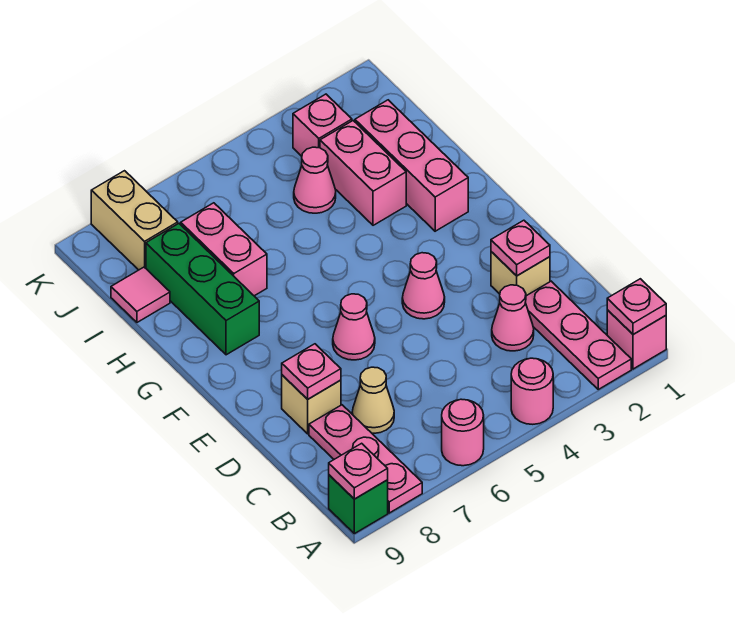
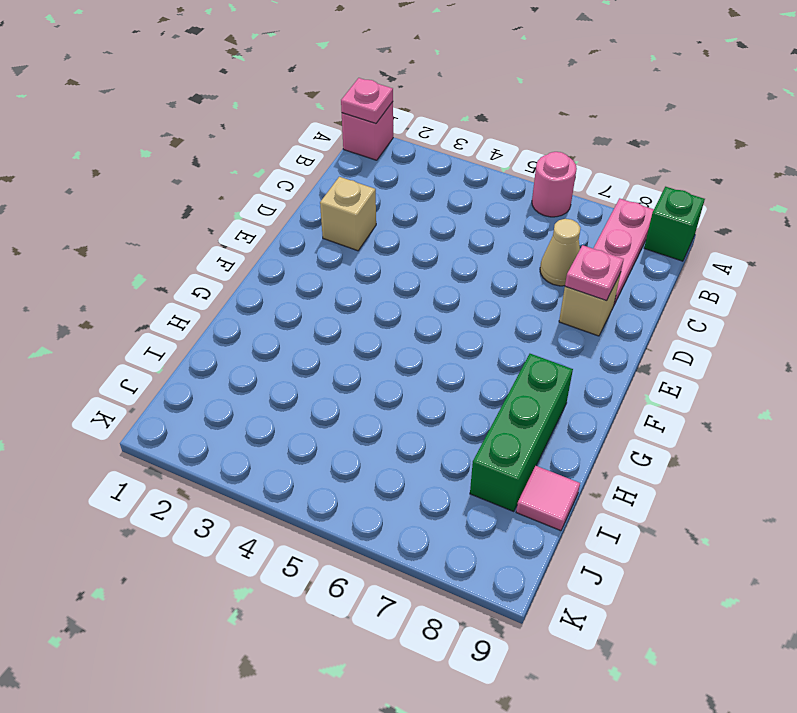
none -> pink plate A2:C2 level 1
none -> pink round brick A4 level 1
none -> pink cone C3 level 1

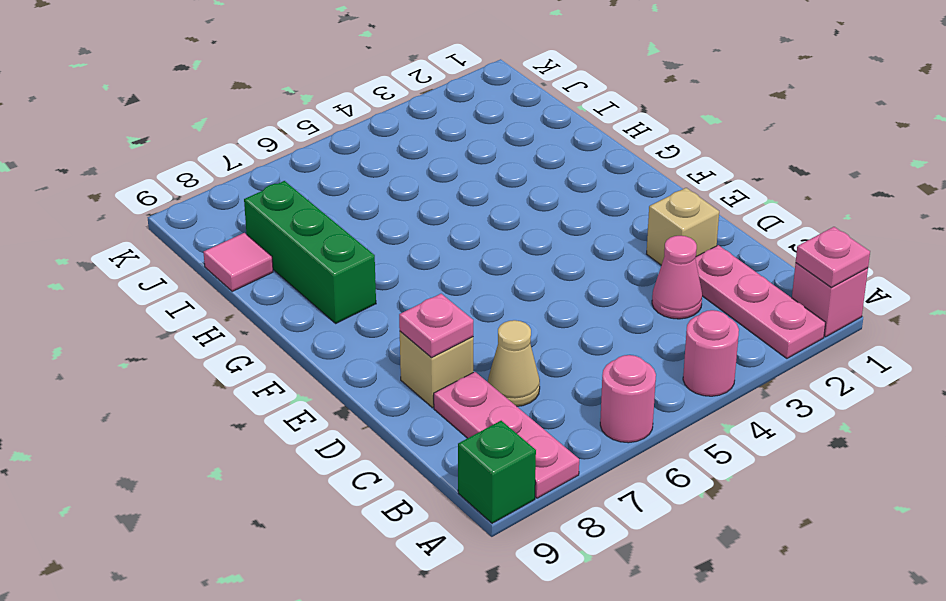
none -> pink cone E4 level 1
none -> pink cone E6 level 1
none -> pink brick G2:I2 level 1

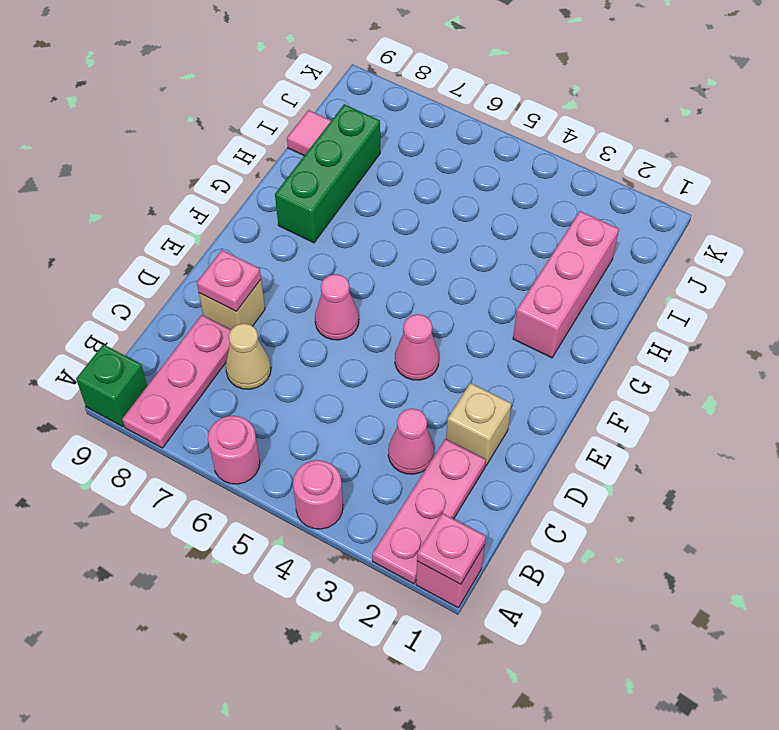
none -> pink brick H3:I3 level 1
none -> pink brick H7:I7 level 1
none -> pink cone I4 level 1

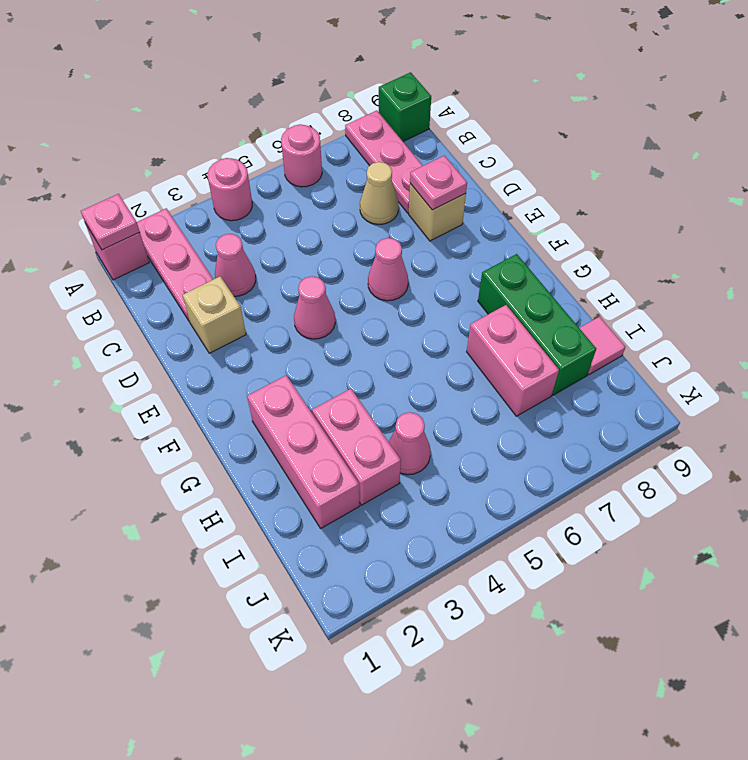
none -> pink brick J3 level 1
none -> tan brick J8:K8 level 1
none -> pink plate A9 level 2

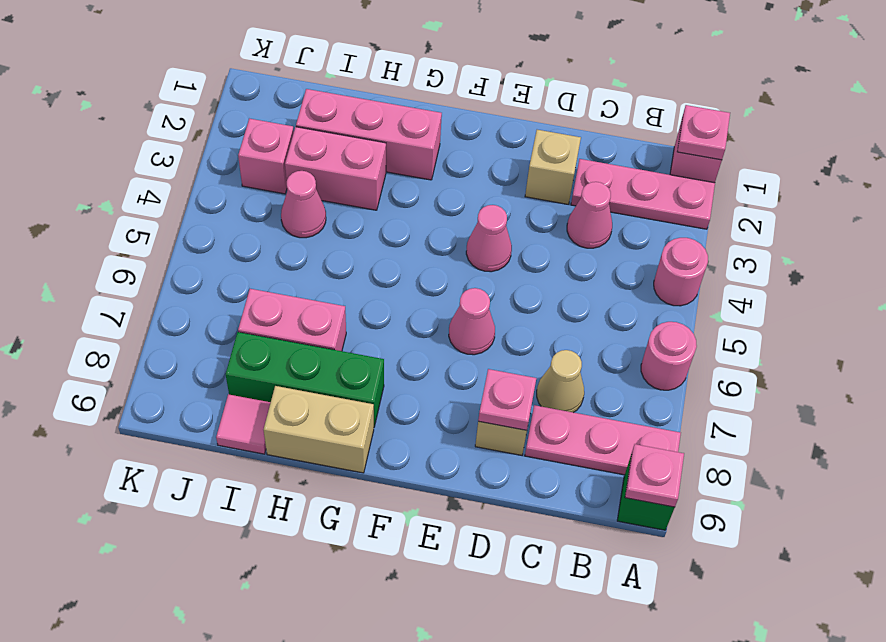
tan brick G9:H9 level 1 -> tan brick J8:K8 level 1
none -> pink plate D2 level 2

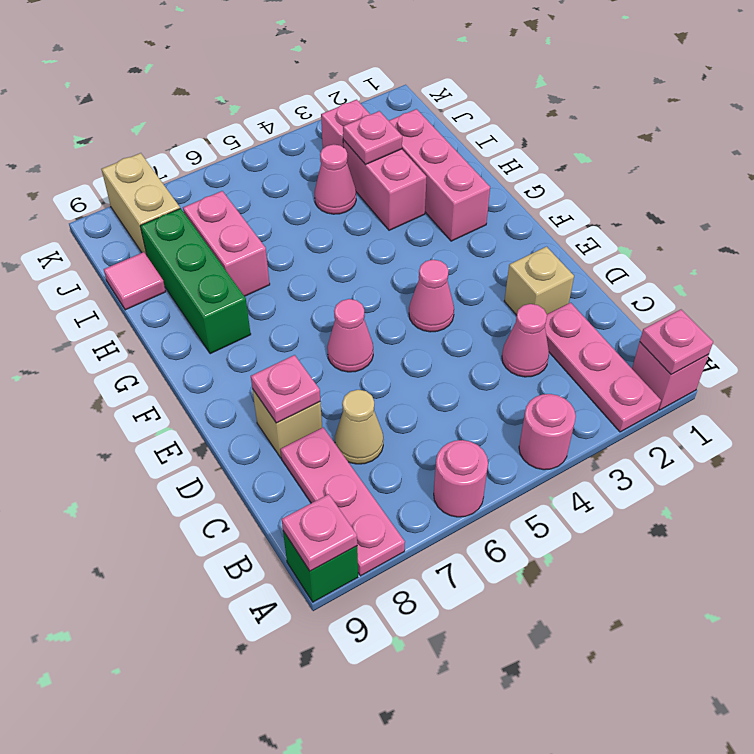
pink plate I3 level 2 -> pink plate D2 level 2

